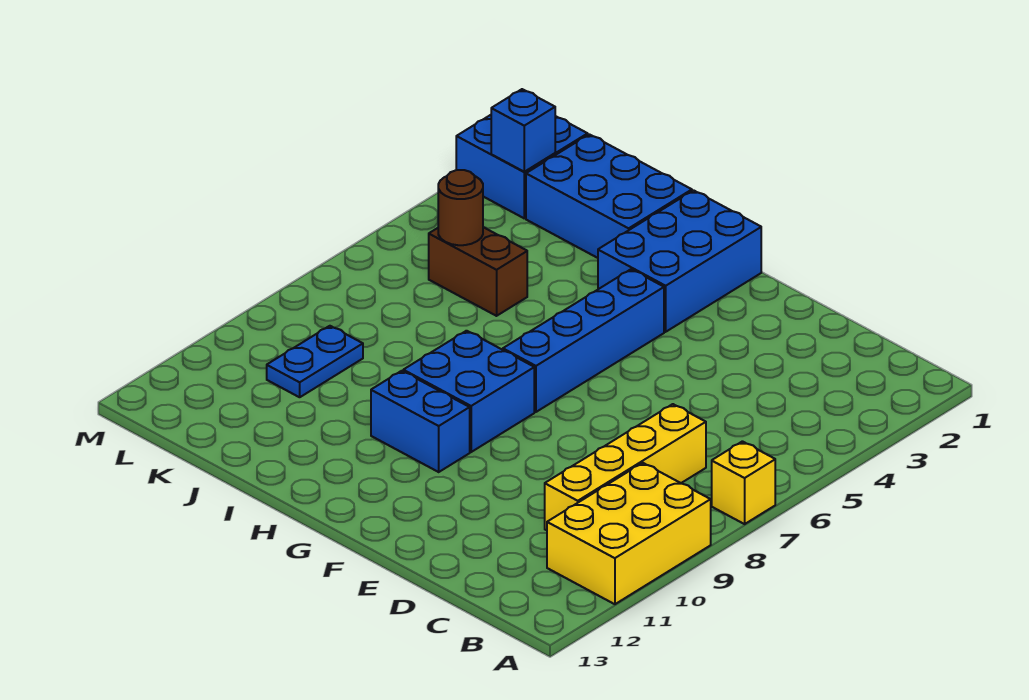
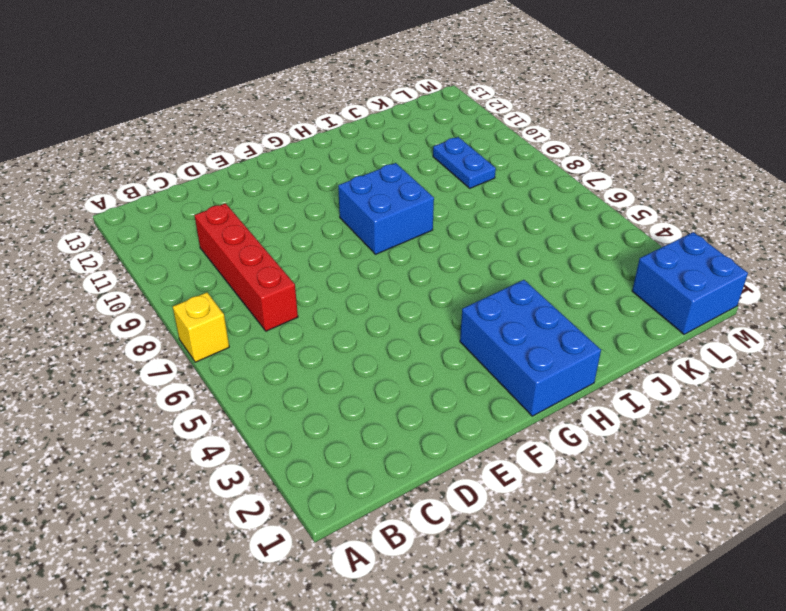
red brick C7:C10 level 1 -> yellow brick C7:C10 level 1
none -> yellow brick A9:B11 level 1
none -> blue brick G4:G7 level 1
none -> blue brick G10:H10 level 1

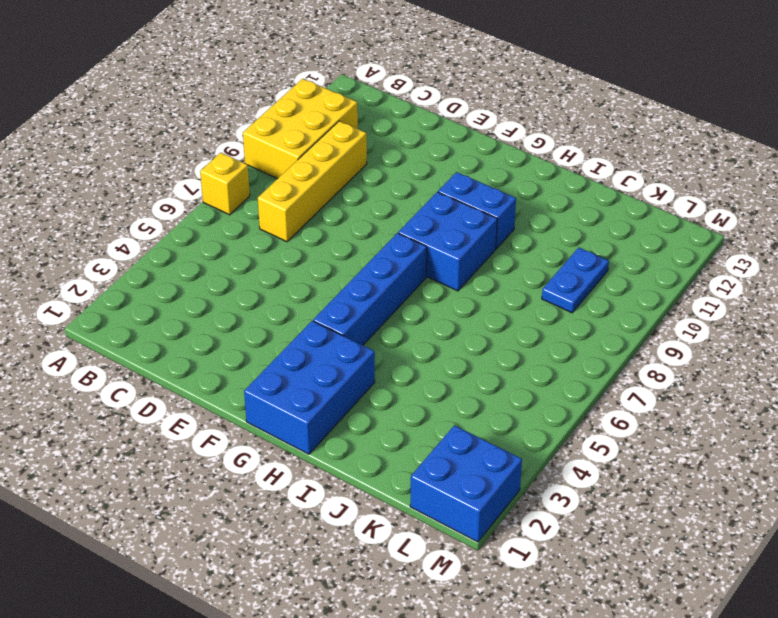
none -> blue brick I1:K2 level 1
none -> brown brick J5:K5 level 1
none -> brown round brick K5 level 2

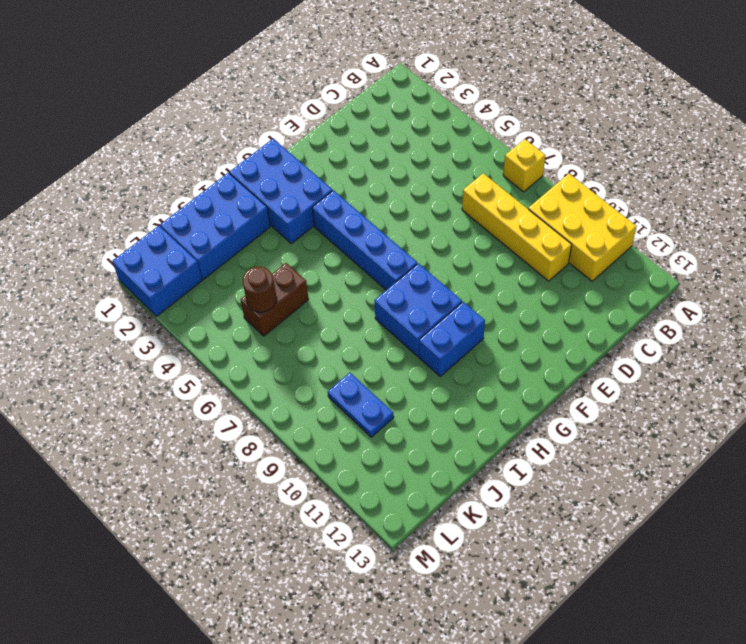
none -> blue brick L2 level 2

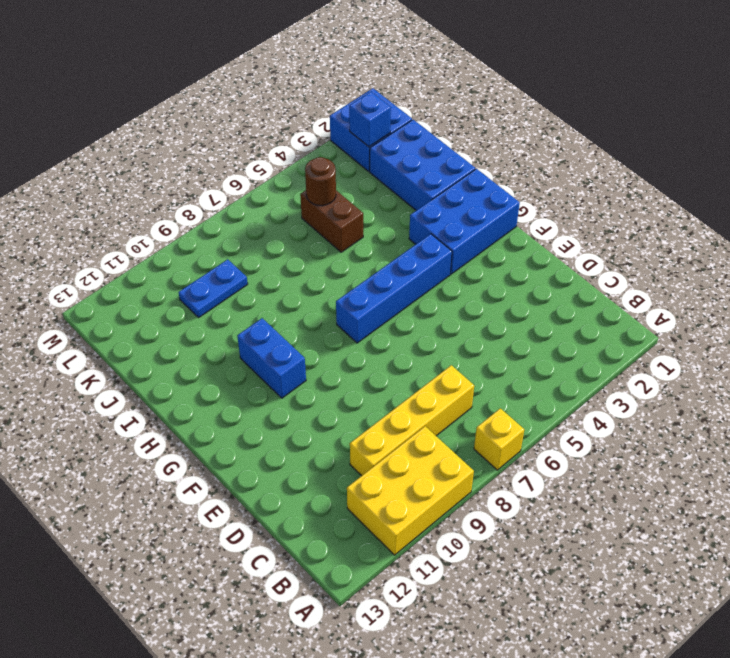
none -> blue brick G8:H9 level 1

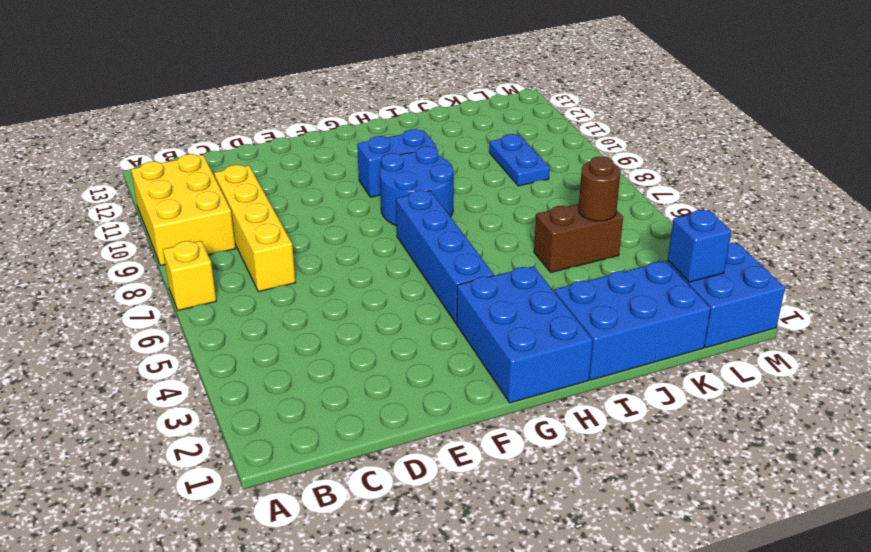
blue round brick G8:H9 level 1 -> blue brick G8:H9 level 1

